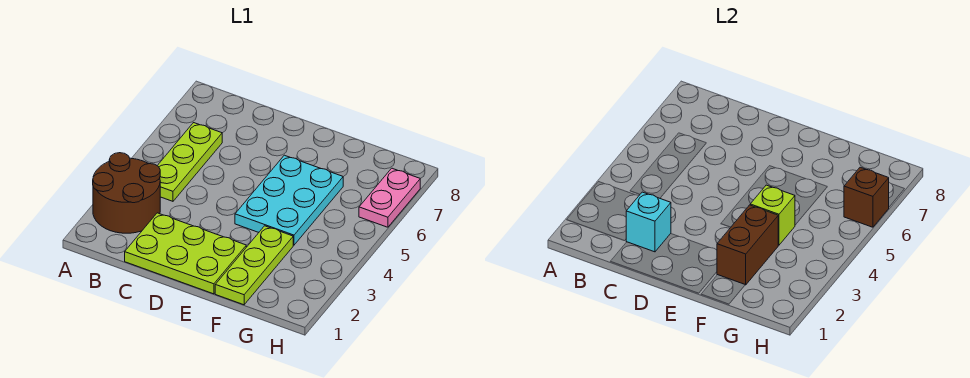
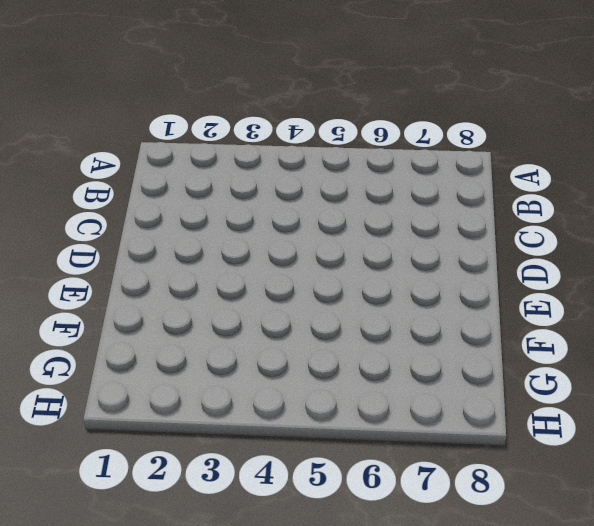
none -> brown round brick A2:B3 level 1
none -> lime plate B4:B6 level 1

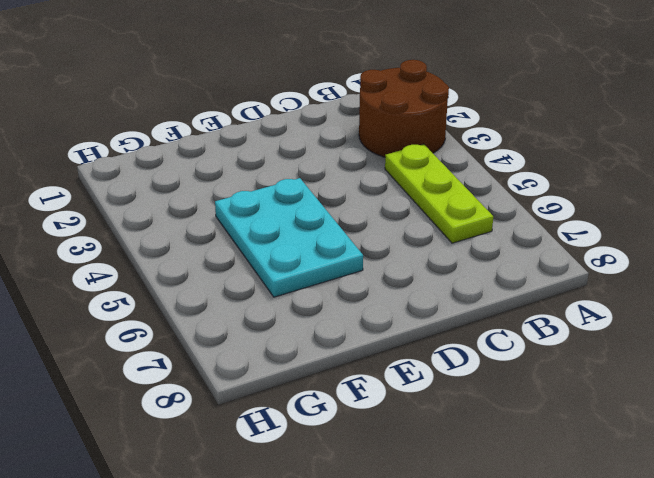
none -> lime plate C1:E2 level 1
none -> lime plate F1:F3 level 1

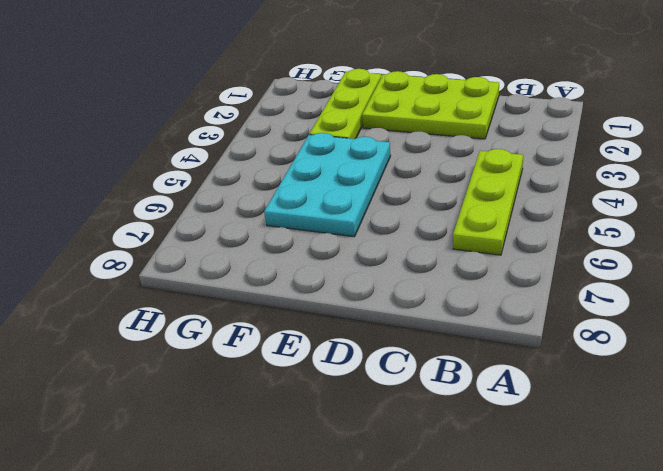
none -> brown round brick A2:B3 level 1
none -> pink plate H6:H7 level 1

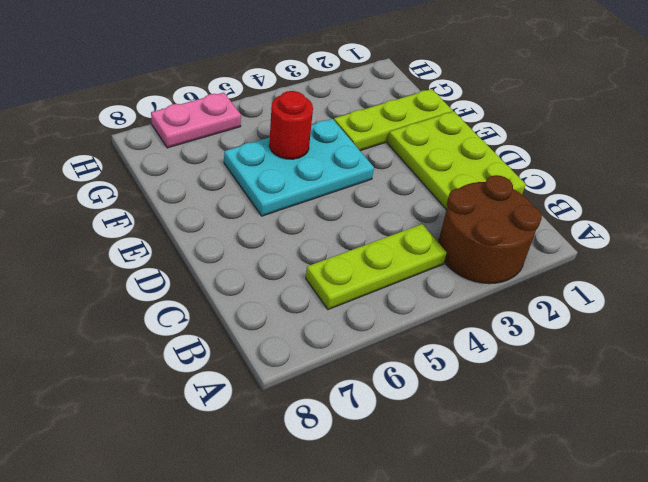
red round brick F5 level 2 -> none
none -> cyan brick C2 level 2
none -> brown brick F2:F3 level 2

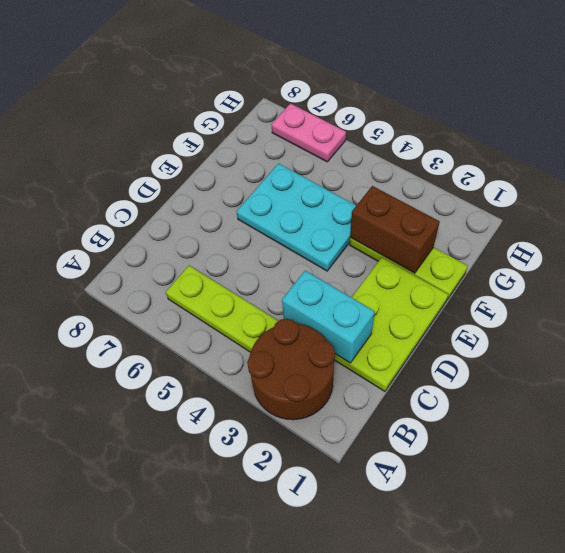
cyan brick C2:C3 level 2 -> cyan brick C2 level 2
none -> lime brick F4 level 2
none -> brown brick H6 level 2

